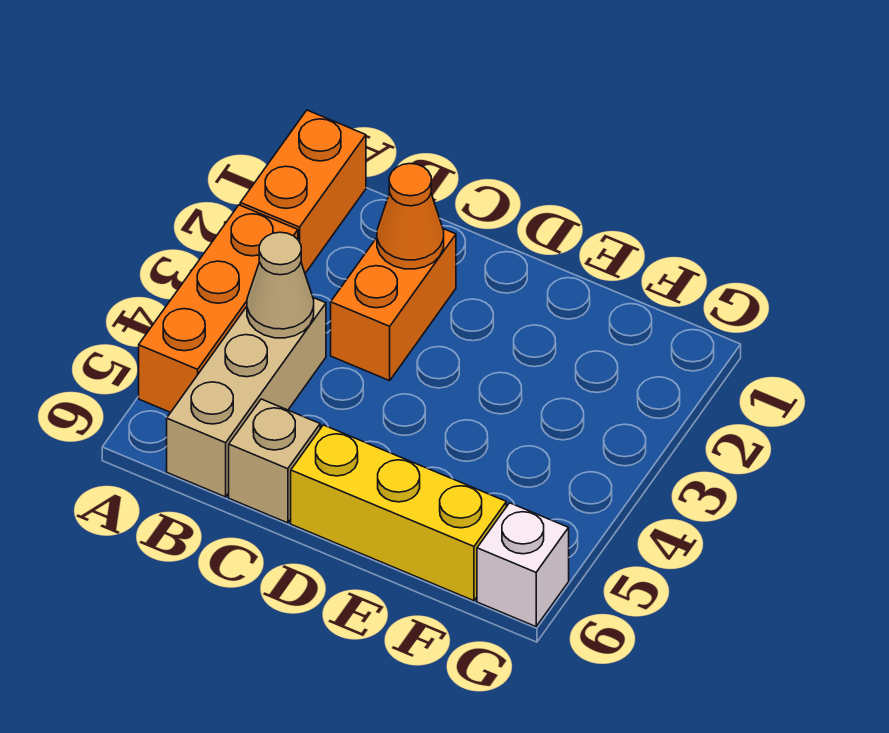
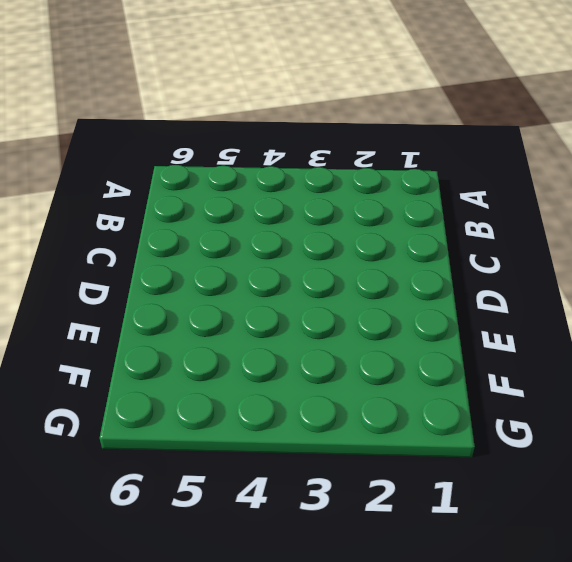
none -> orange brick A1:A2 level 1
none -> orange brick A3:A5 level 1

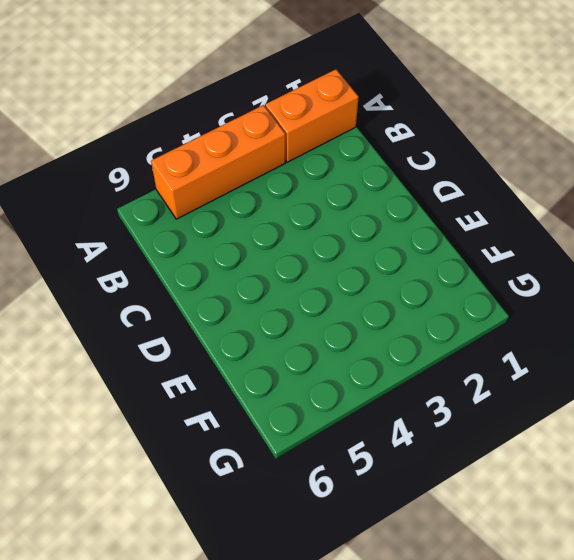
none -> tan brick B4:B6 level 1
none -> orange brick C2:C3 level 1

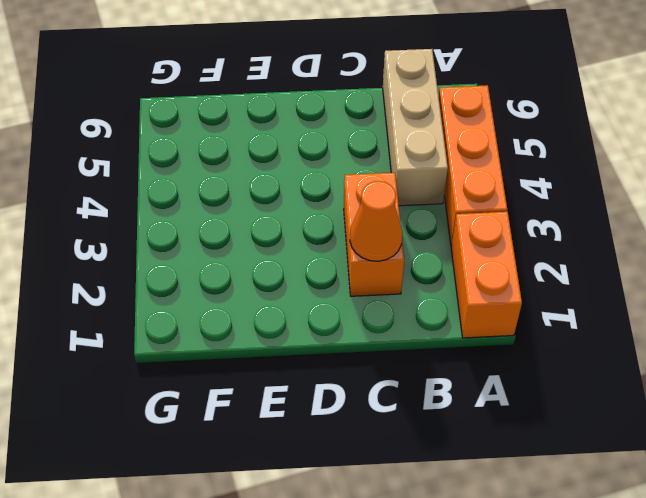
none -> tan brick C6 level 1
none -> yellow brick D6:F6 level 1

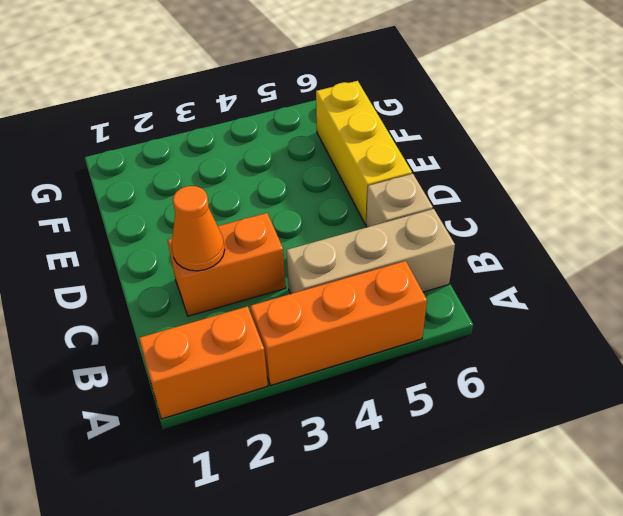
none -> white brick G6 level 1
none -> tan cone B4 level 2

